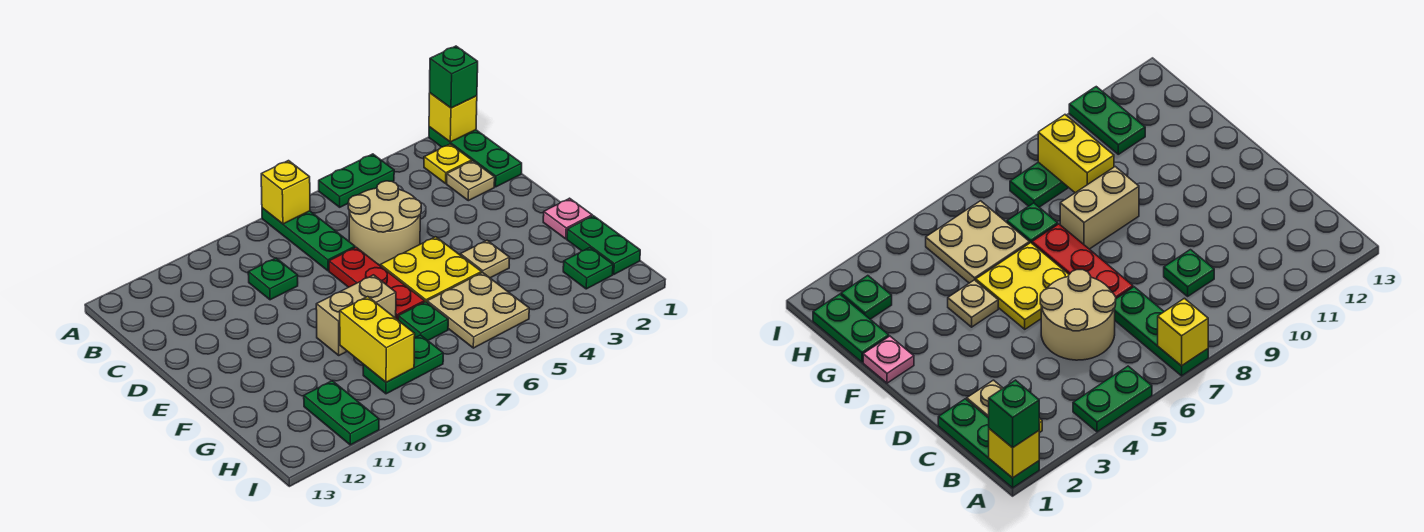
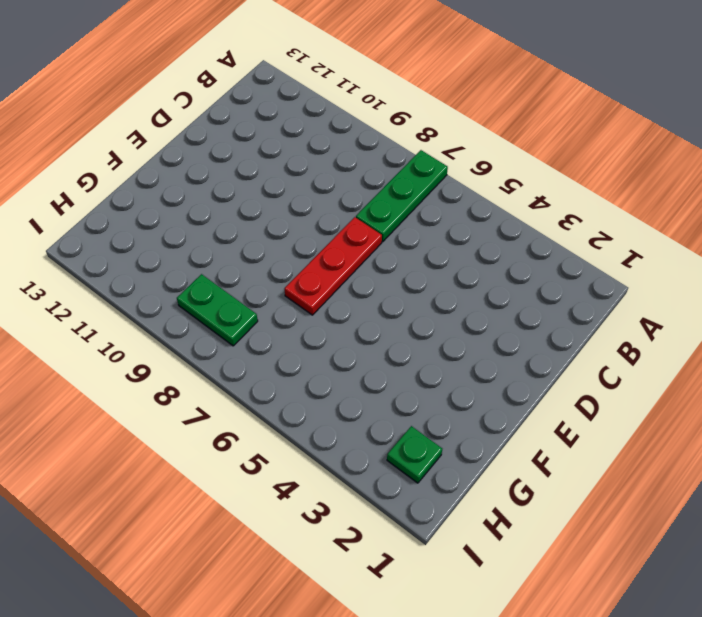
none -> green plate A1:C1 level 1
none -> green plate A4:A5 level 1
none -> yellow plate B2 level 1

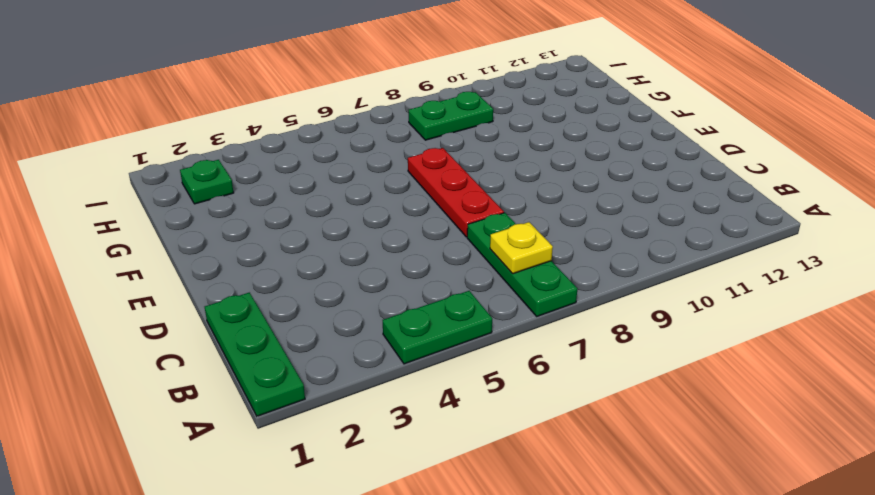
yellow plate B7 level 2 -> yellow plate B2 level 1
none -> tan plate C2 level 1
none -> tan round brick C5:D6 level 1
none -> green plate C9 level 1

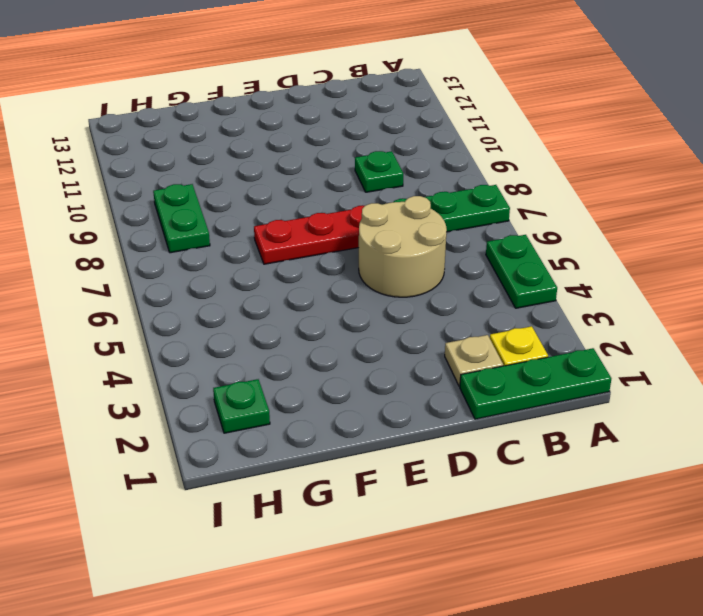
none -> yellow plate E5:F6 level 1
none -> pink plate F1 level 1
none -> tan plate F4 level 1

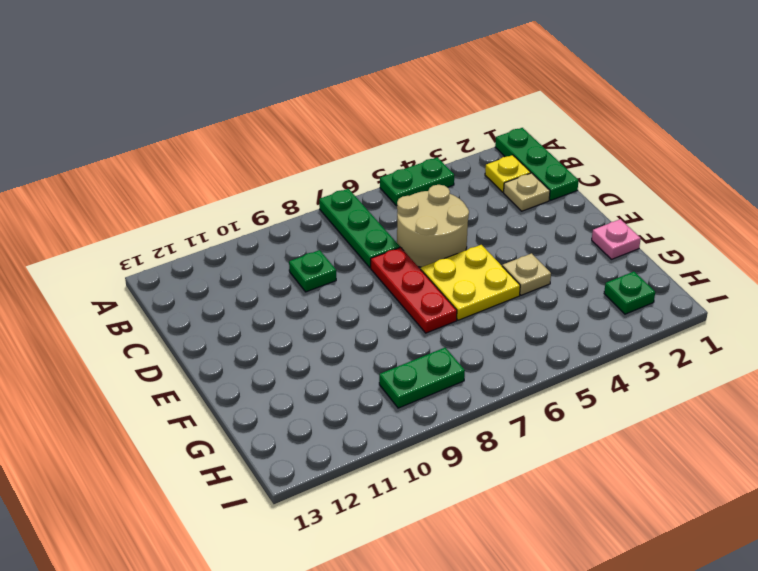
none -> tan brick F8:F9 level 1
none -> green plate G1:H1 level 1
none -> tan plate G5:H6 level 1

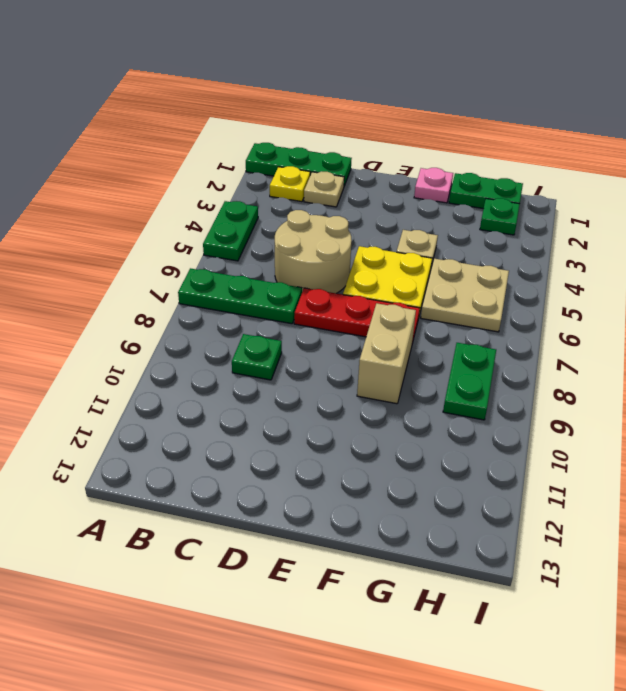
none -> green plate G7 level 1
none -> green plate H11:I11 level 1
none -> yellow brick A1 level 2

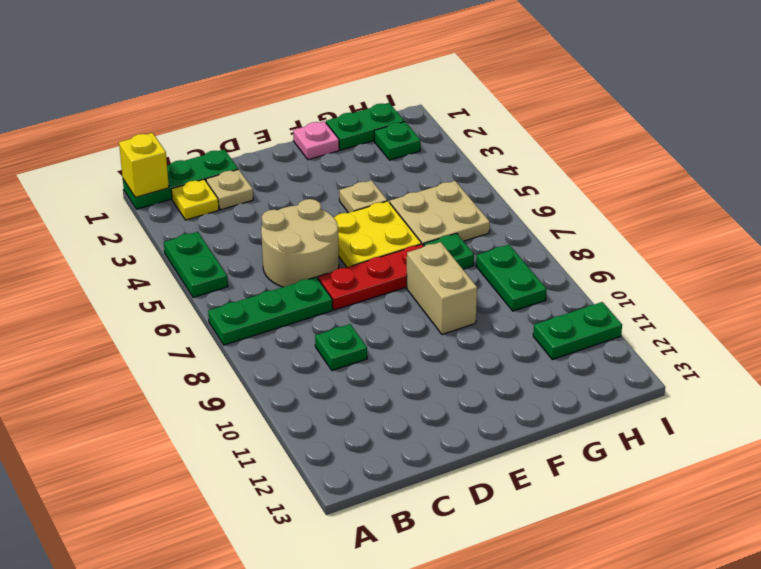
none -> yellow brick A7 level 2
none -> yellow brick G9:H9 level 2
none -> green brick A1 level 3

